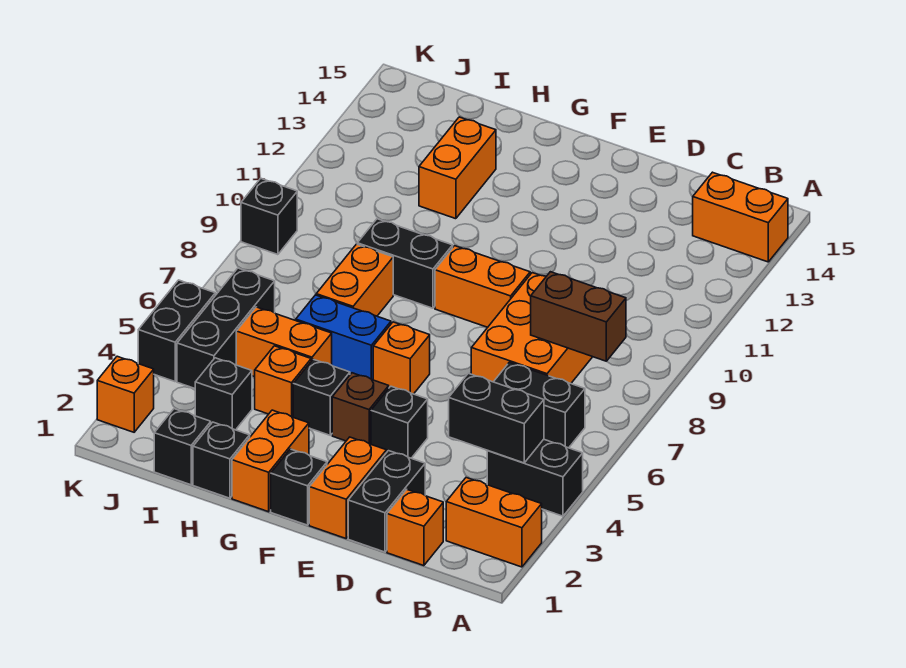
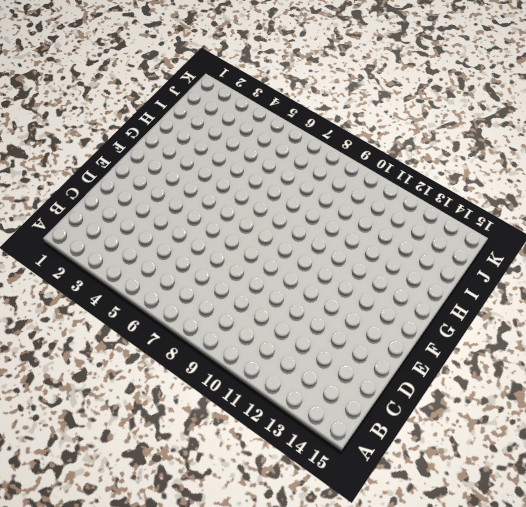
none -> orange brick A2:B2 level 1
none -> black brick A4:B4 level 1
none -> orange brick A14:B14 level 1
none -> black brick B6:C6 level 1

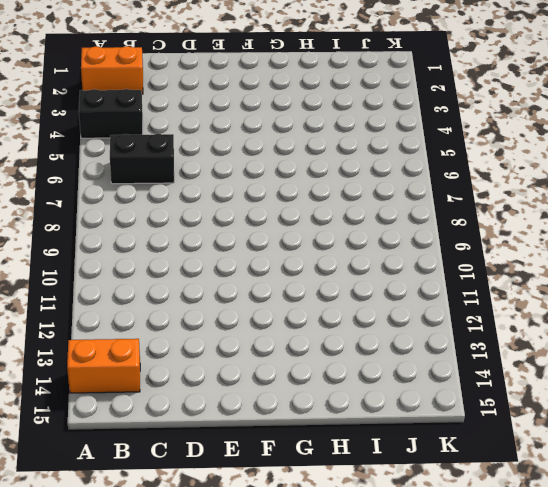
none -> orange brick C1 level 1
none -> orange brick C7:D9 level 1
none -> black brick D1:D2 level 1
none -> orange brick E1:E2 level 1

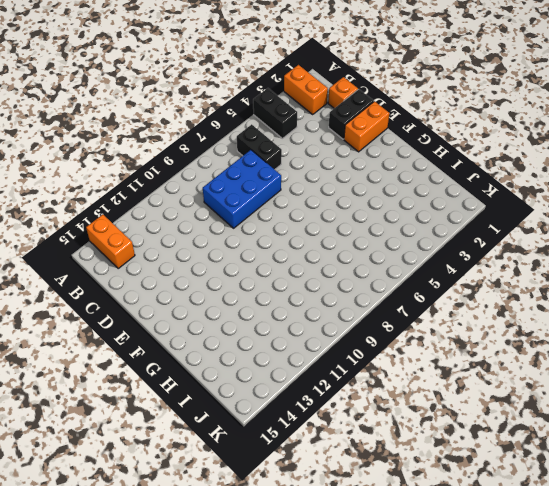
blue brick C7:D9 level 1 -> orange brick C7:D9 level 1
none -> black brick E4 level 1
none -> orange brick E9:F9 level 1
none -> black brick F1 level 1
none -> brown brick F4 level 1

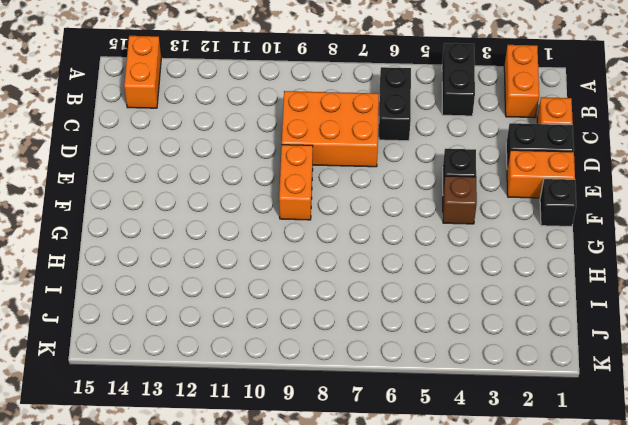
none -> orange brick F6 level 1
none -> orange brick G1:G2 level 1
none -> black brick G4 level 1
none -> blue brick G6:H6 level 1

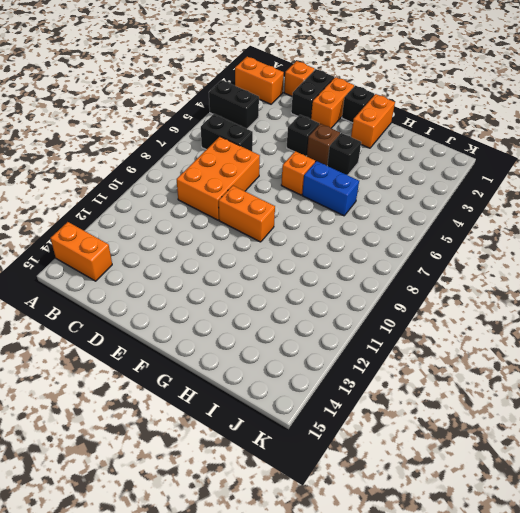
none -> black brick G9:H9 level 1
none -> black brick H1 level 1
none -> orange brick H4 level 1
none -> orange brick H5:I5 level 1

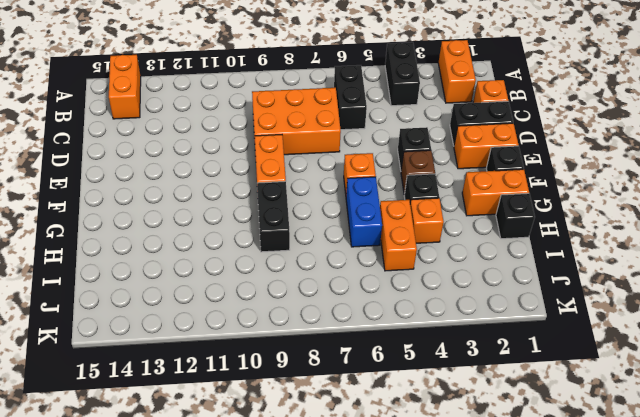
none -> orange brick H7:H8 level 1
none -> orange brick H12:H13 level 1
none -> black brick I1 level 1
none -> black brick I3 level 1

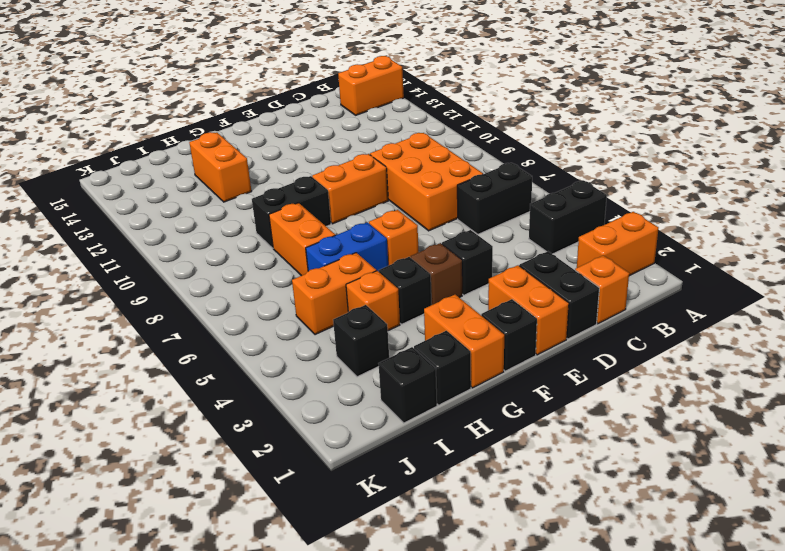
none -> black brick J4:J6 level 1
none -> orange brick K2 level 1
none -> black brick K4:K5 level 1
none -> black brick K9 level 1

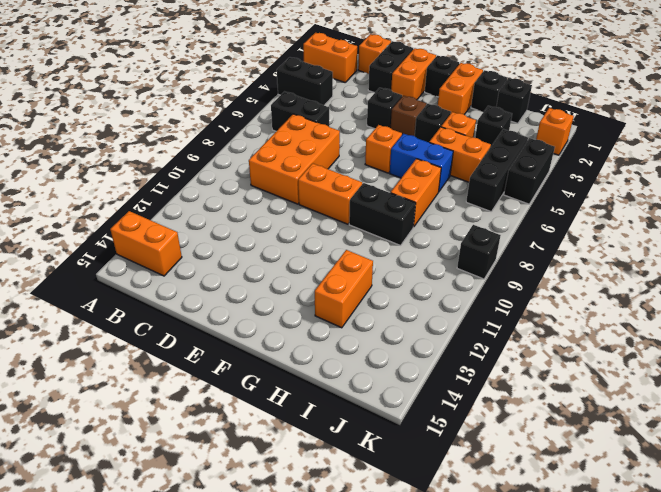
none -> black brick B4:C4 level 2
none -> brown brick B8:C8 level 2

